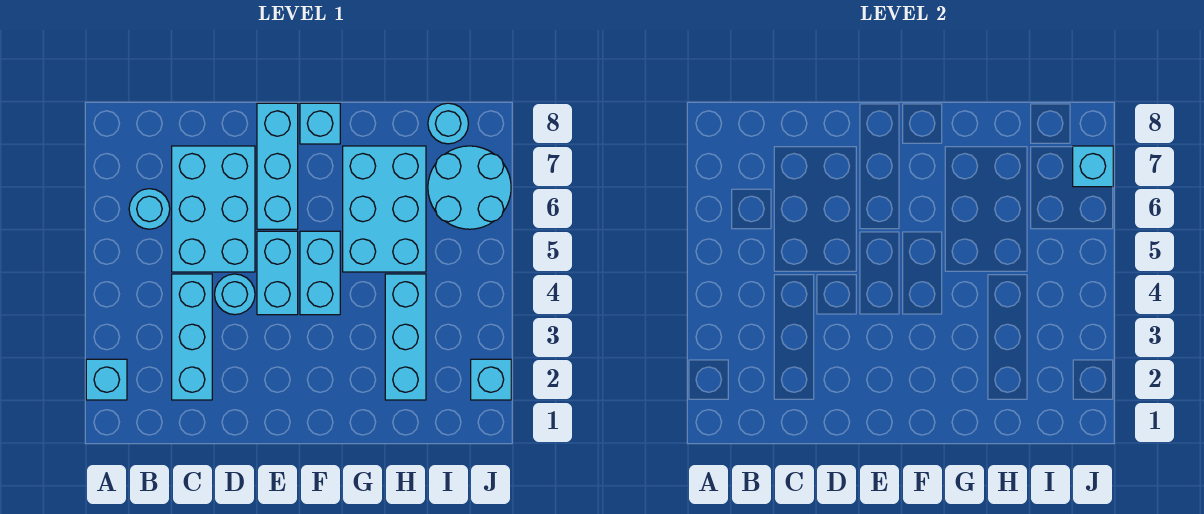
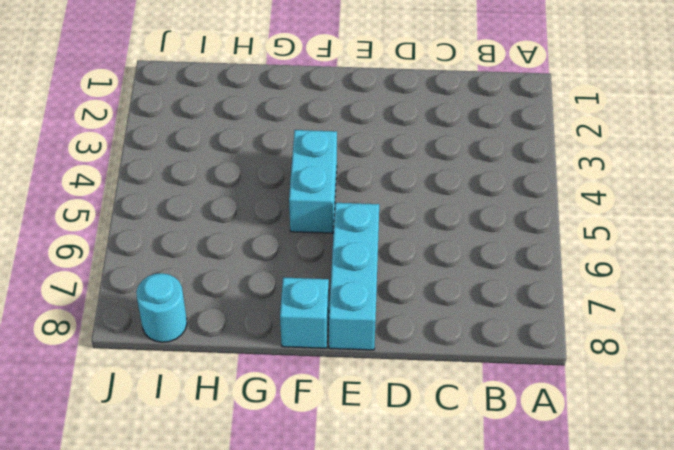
none -> cyan brick A2 level 1
none -> cyan round brick B6 level 1
none -> cyan brick C2:C4 level 1

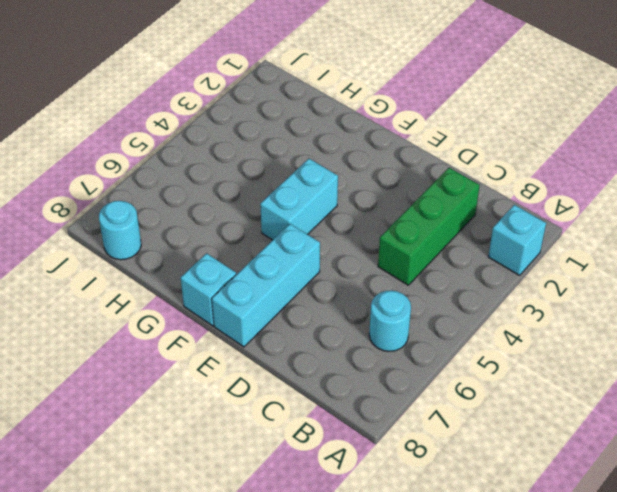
green brick C2:C4 level 1 -> cyan brick C2:C4 level 1
none -> cyan brick C5:D7 level 1
none -> cyan round brick D4 level 1
none -> cyan brick E4:E5 level 1

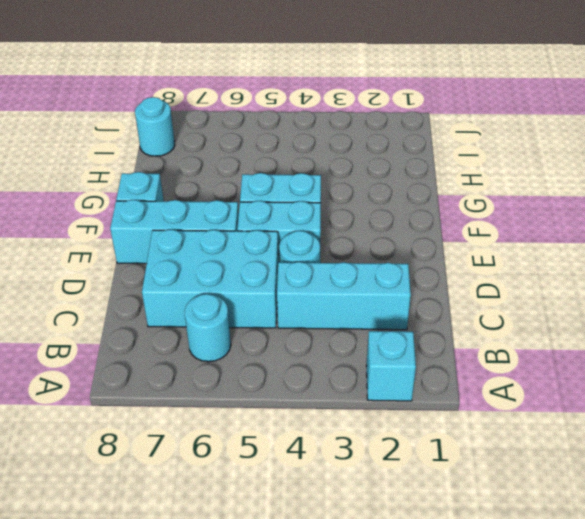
none -> cyan brick G5:H7 level 1
none -> cyan brick H2:H4 level 1
none -> cyan round brick I6:J7 level 1

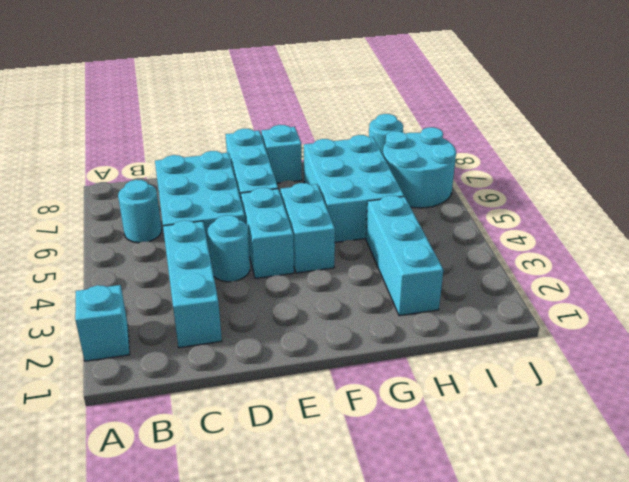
none -> cyan brick J2 level 1
none -> cyan brick J7 level 2

